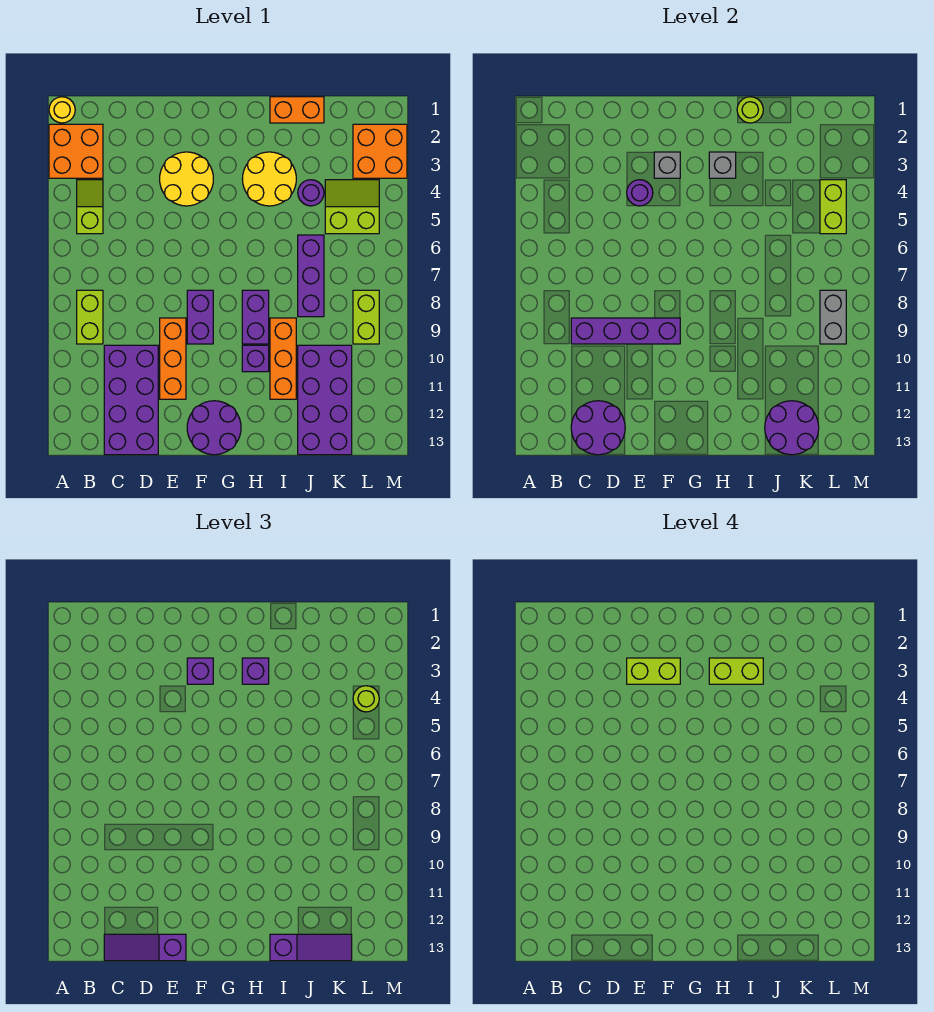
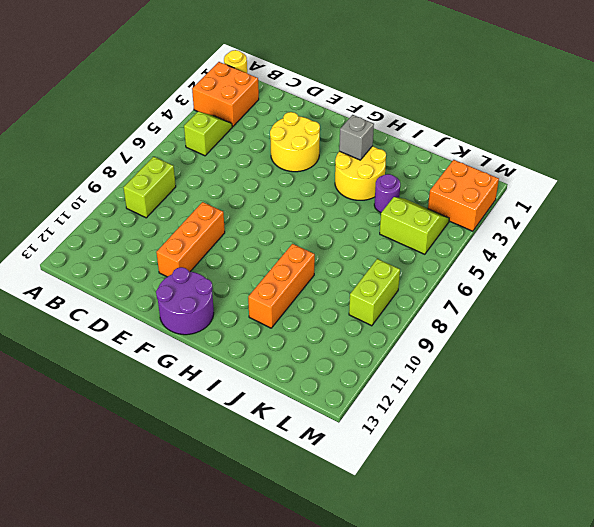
none -> purple brick C10:D13 level 1
none -> purple brick F8:F9 level 1
none -> purple brick H8:H9 level 1
none -> purple brick H10 level 1

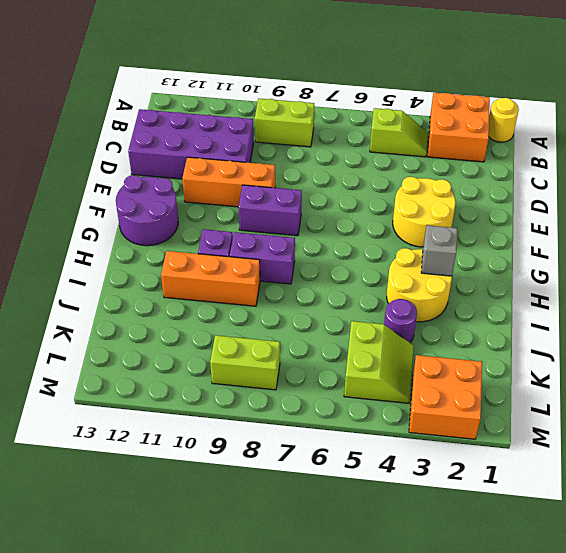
none -> orange brick I1:J1 level 1
none -> purple brick J6:J8 level 1
none -> purple brick J10:K13 level 1
none -> purple brick C9:F9 level 2

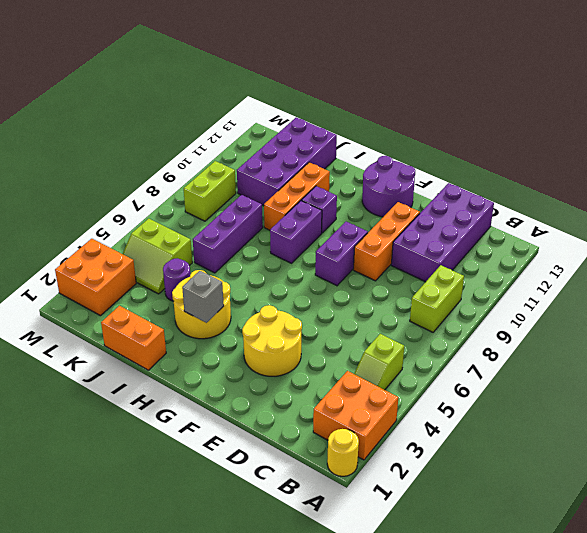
none -> purple brick C9:F9 level 2
none -> purple round brick C12:D13 level 2
none -> purple round brick E4 level 2
none -> grey brick F3 level 2

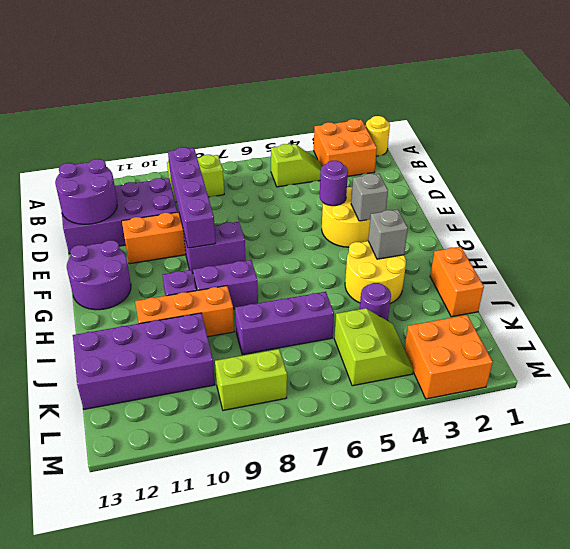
none -> lime round brick I1 level 2
none -> purple round brick J12:K13 level 2
none -> lime brick L4:L5 level 2
none -> grey brick L8:L9 level 2

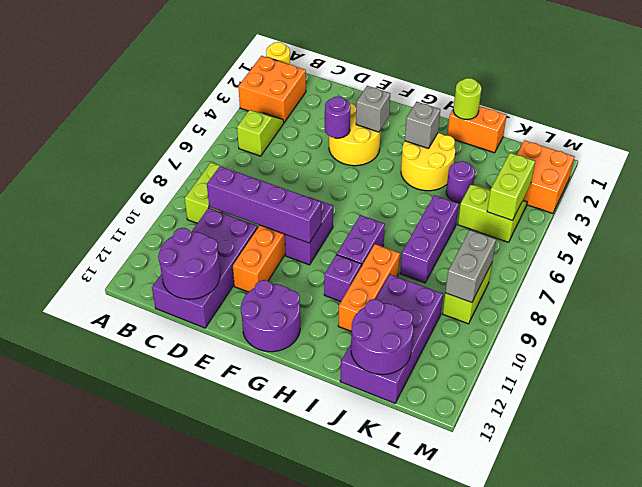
none -> purple slope C13:E13 level 3 top E
none -> purple brick F3 level 3
none -> purple brick H3 level 3
none -> purple slope I13:K13 level 3 top I

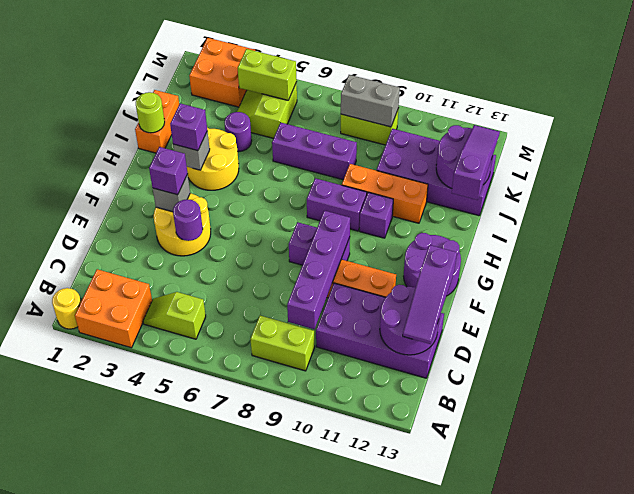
none -> lime round brick L4 level 3
none -> lime brick E3:F3 level 4
none -> lime brick H3:I3 level 4

